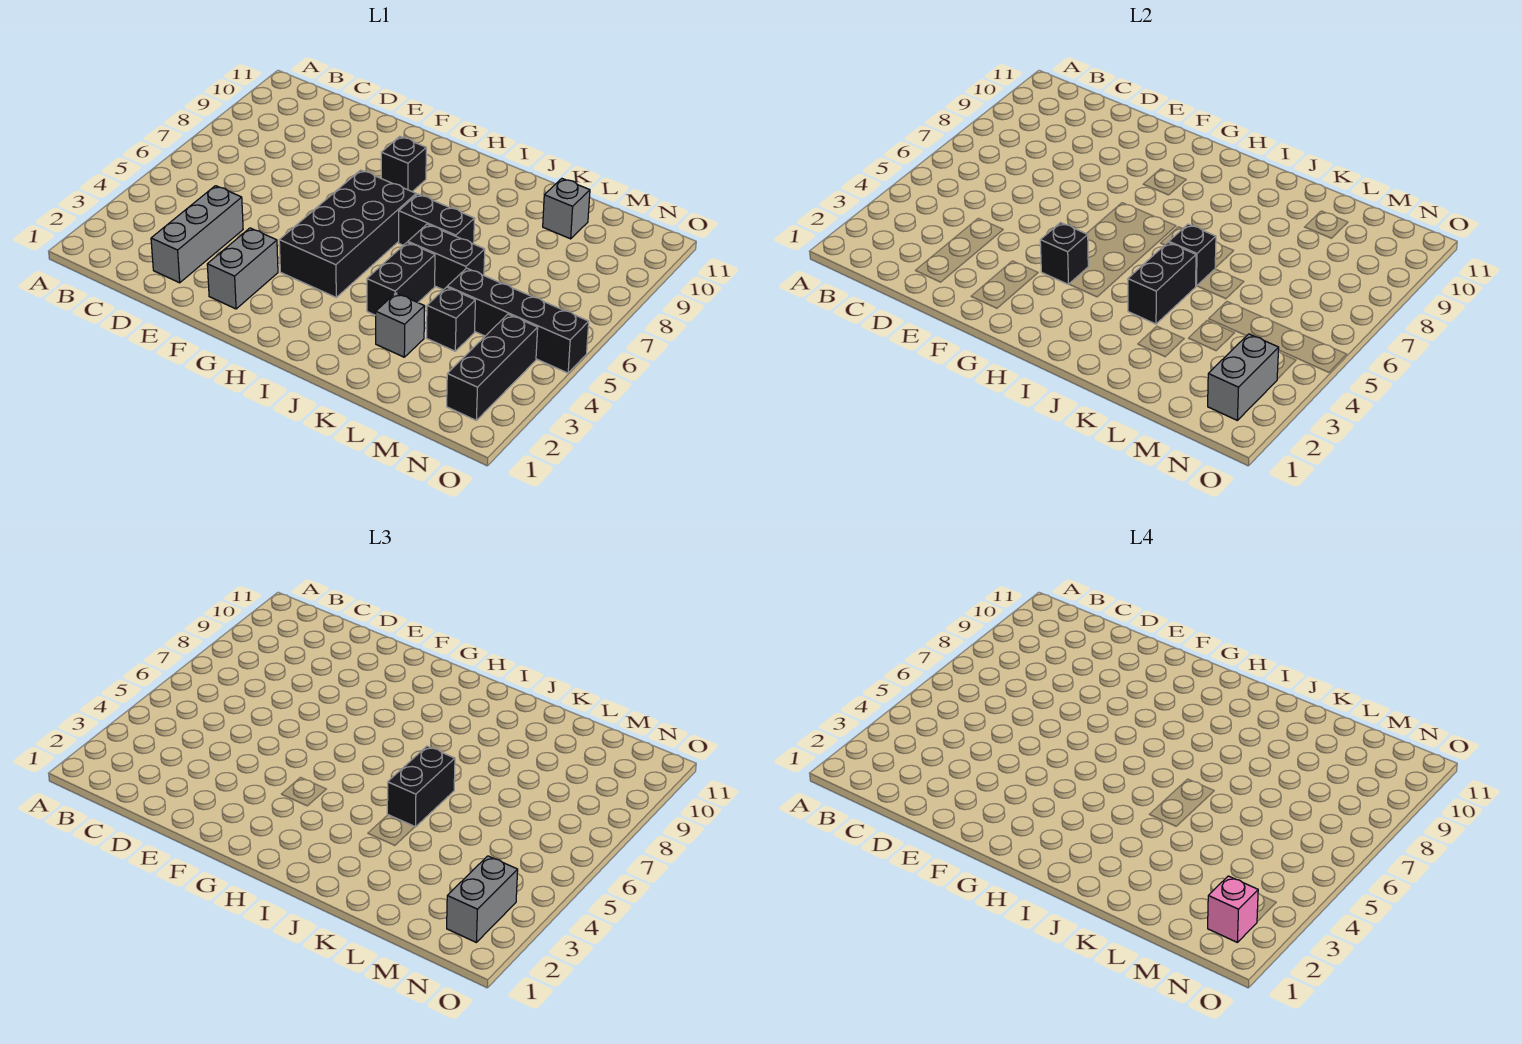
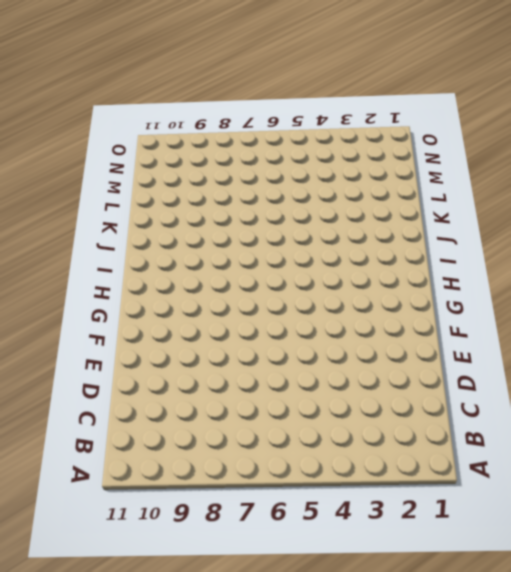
none -> grey brick D2:D4 level 1
none -> grey brick F2:F3 level 1
none -> black brick G4:H7 level 1

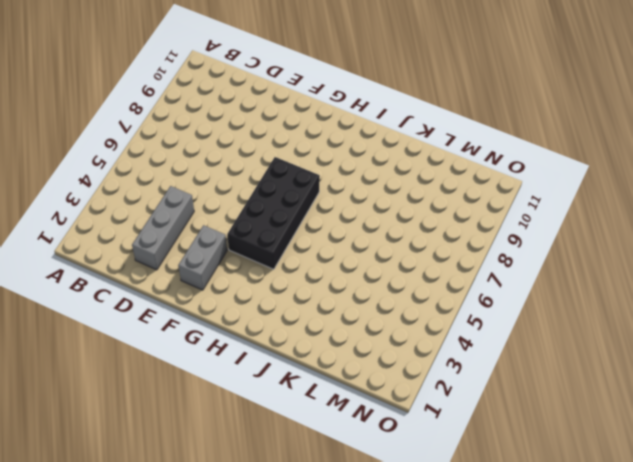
none -> black brick G9 level 1
none -> black brick I7:J7 level 1
none -> black brick J4:J5 level 1

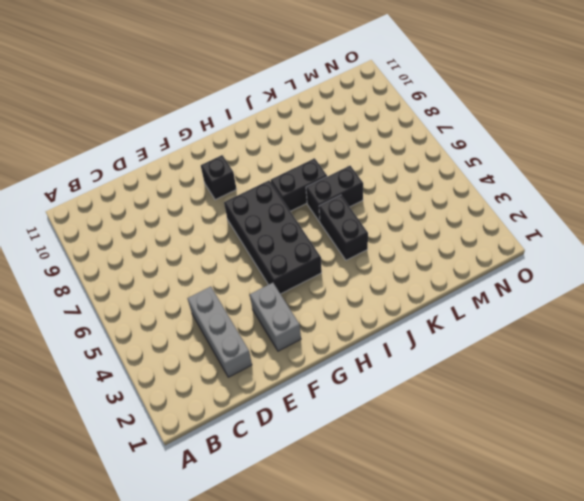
none -> grey brick K3 level 1
none -> black brick L4 level 1
none -> black brick L5:O5 level 1

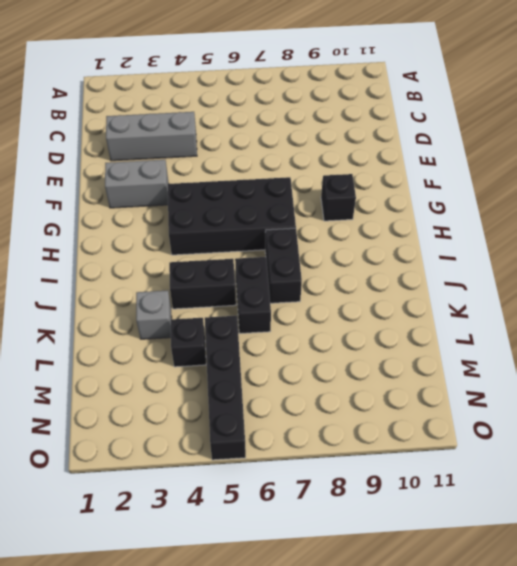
none -> grey brick L10 level 1
none -> black brick N2:N4 level 1
none -> black brick G4 level 2

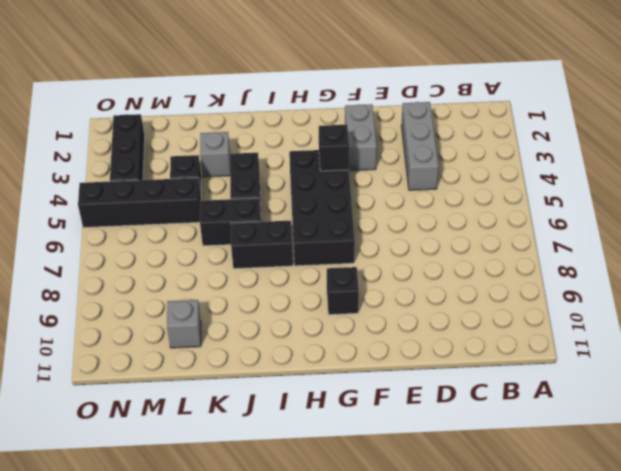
none -> black brick J4:J5 level 2
none -> black brick J6 level 2
none -> grey brick N2:N3 level 2

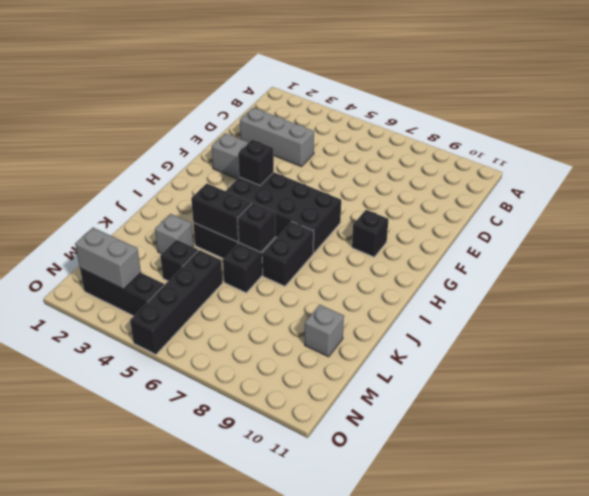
none -> black brick J5:J6 level 3
none -> grey brick N2:N3 level 3
none -> pink brick N2 level 4

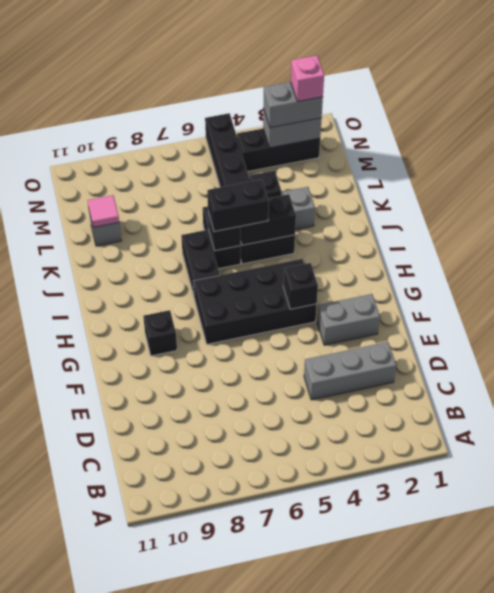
pink tile L10 level 2 -> none

